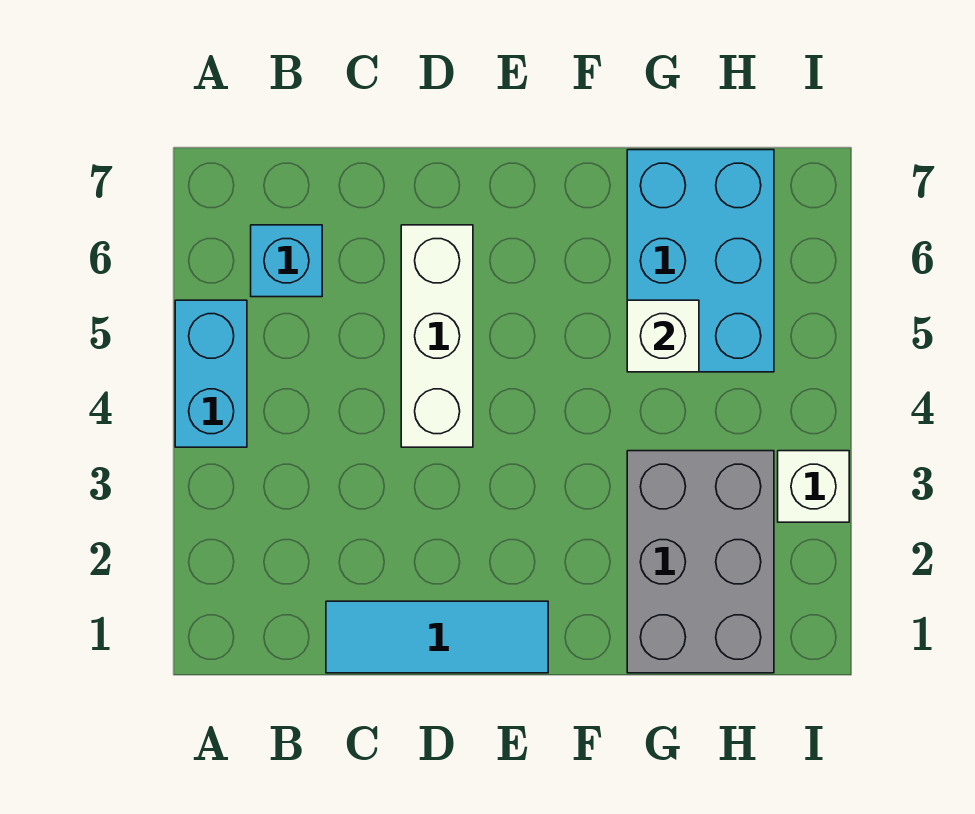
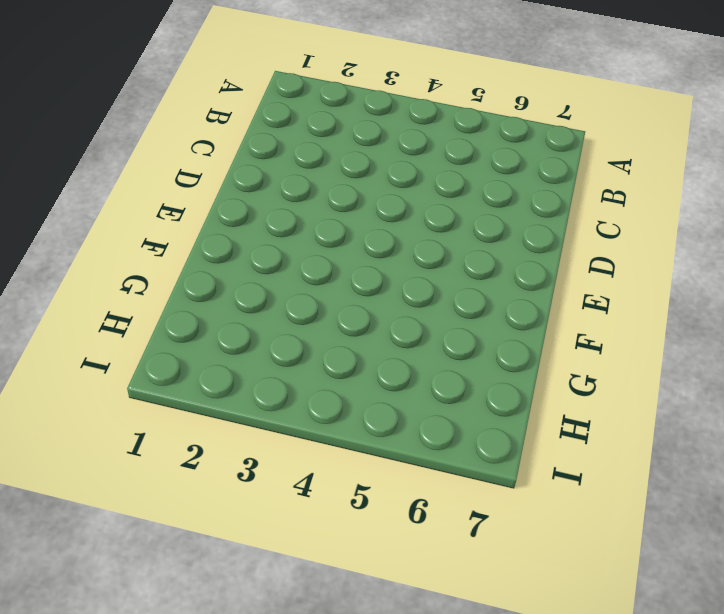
none -> cyan brick A4:A5 level 1
none -> cyan brick B6 level 1

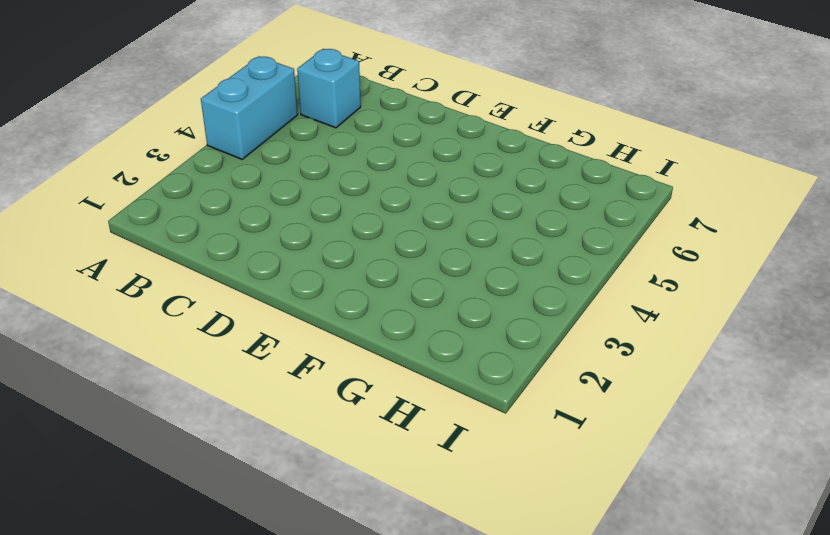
none -> cyan tile C1:E1 level 1
none -> white brick D4:D6 level 1

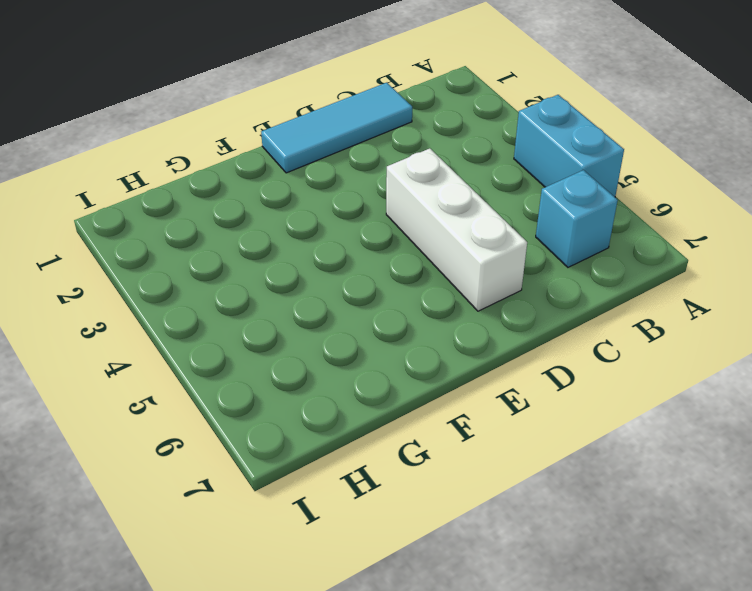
none -> grey brick G1:H3 level 1
none -> cyan brick G5:H7 level 1

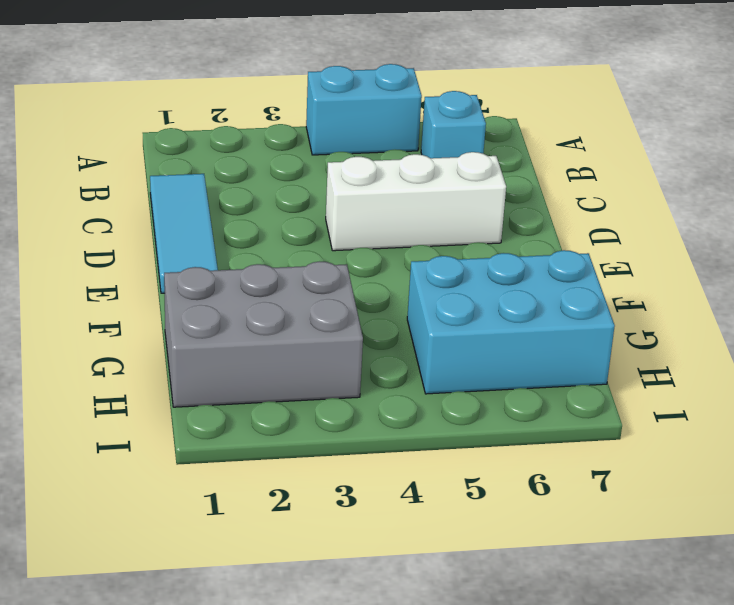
none -> white brick I3 level 1
none -> white brick G5 level 2

